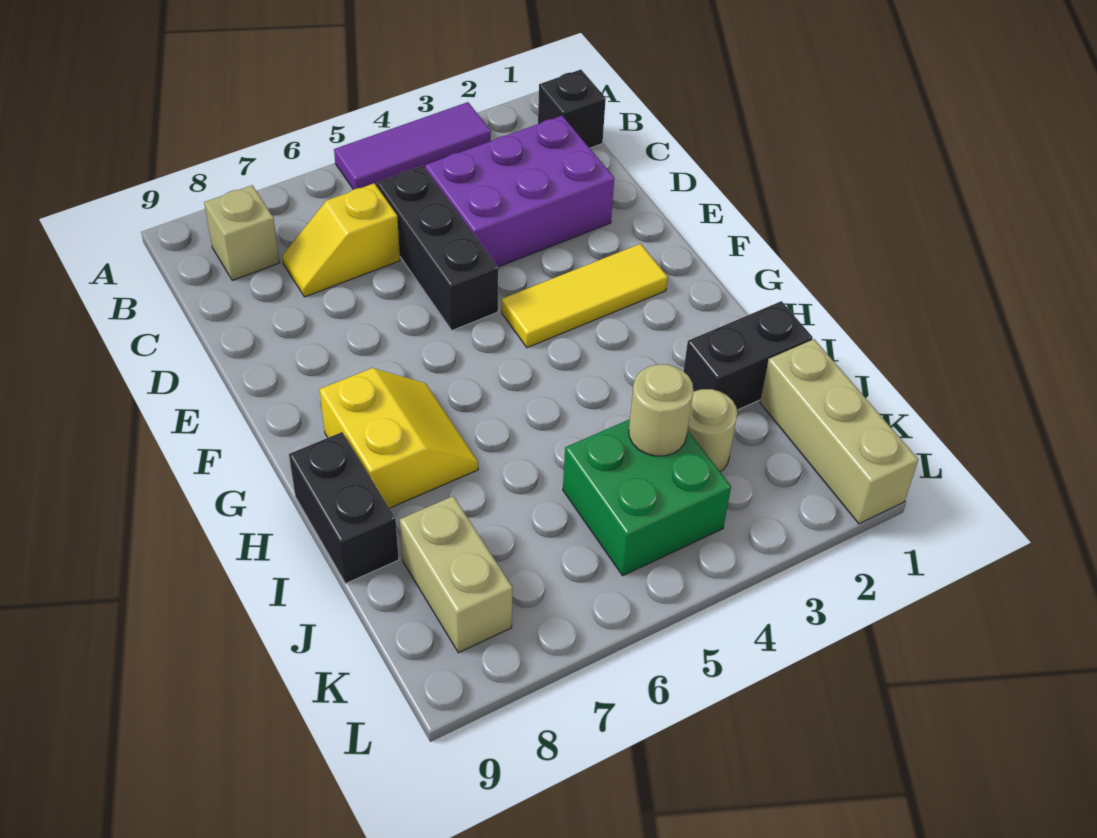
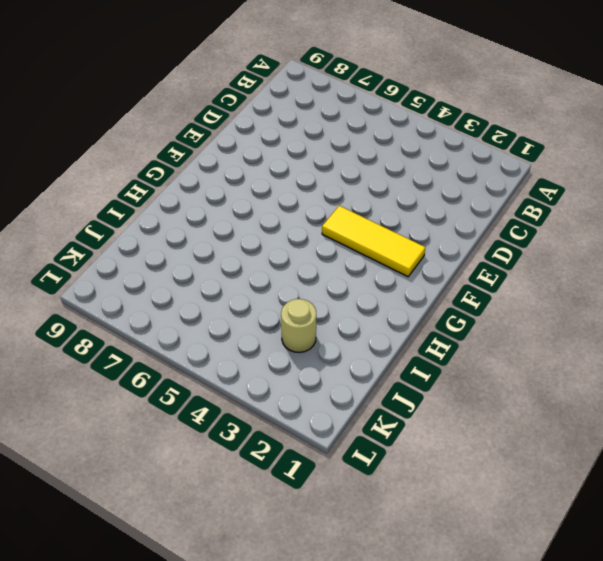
none -> purple tile A3:A5 level 1
none -> black brick B1 level 1
none -> tan brick B8 level 1

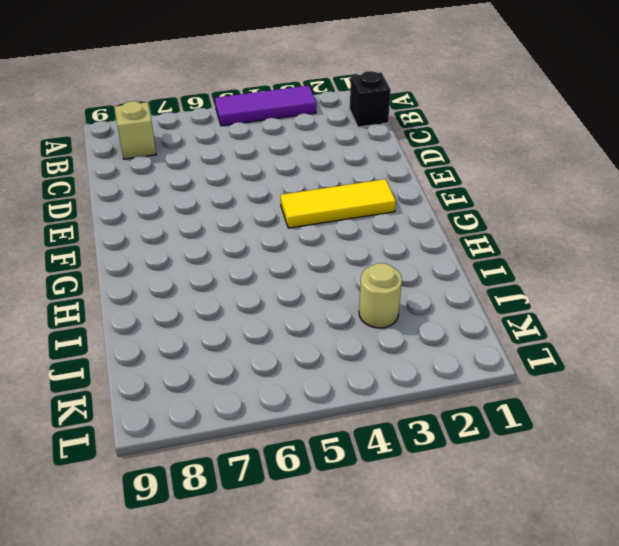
none -> purple brick C2:D4 level 1
none -> black brick C5:E5 level 1
none -> yellow slope C6:C7 level 1 top 6

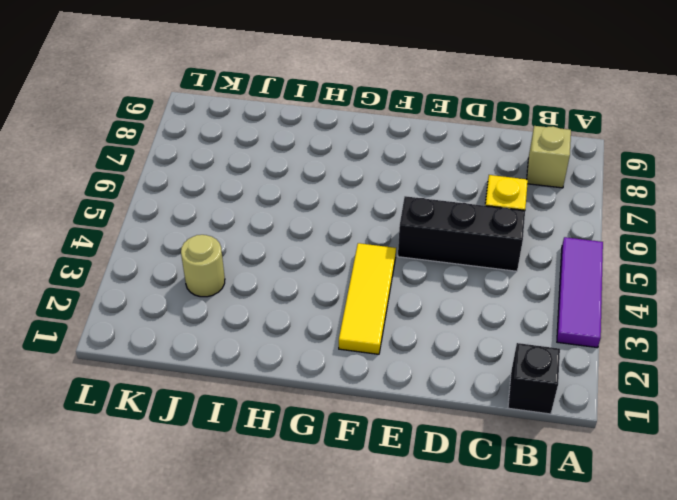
none -> purple brick C2:D4 level 1
none -> yellow slope G7:H8 level 1 top 8
none -> black brick H9:I9 level 1

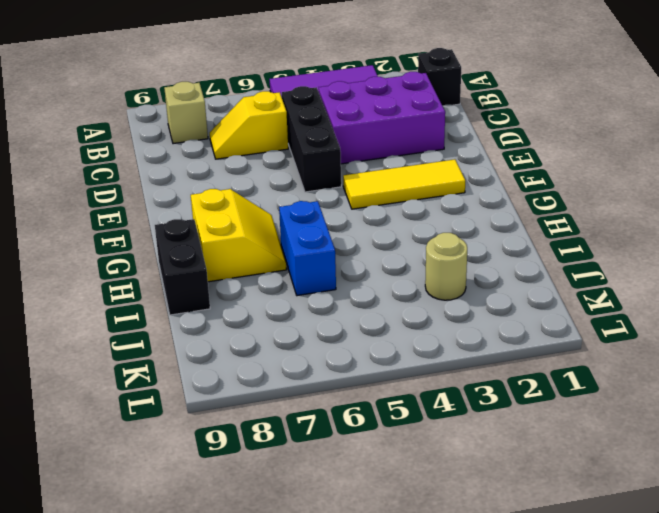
blue brick H6:I6 level 1 -> none
none -> black brick I1:I2 level 1
none -> tan brick J1:L1 level 1
none -> green brick J4:K5 level 1

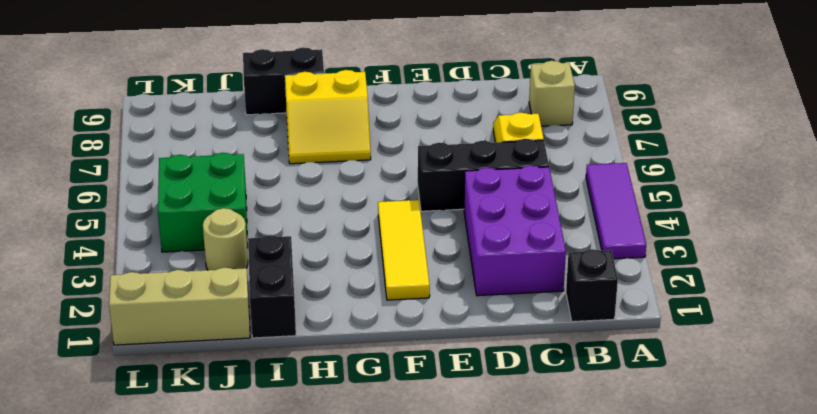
none -> tan brick J8:K8 level 1
none -> tan round brick J4 level 2

